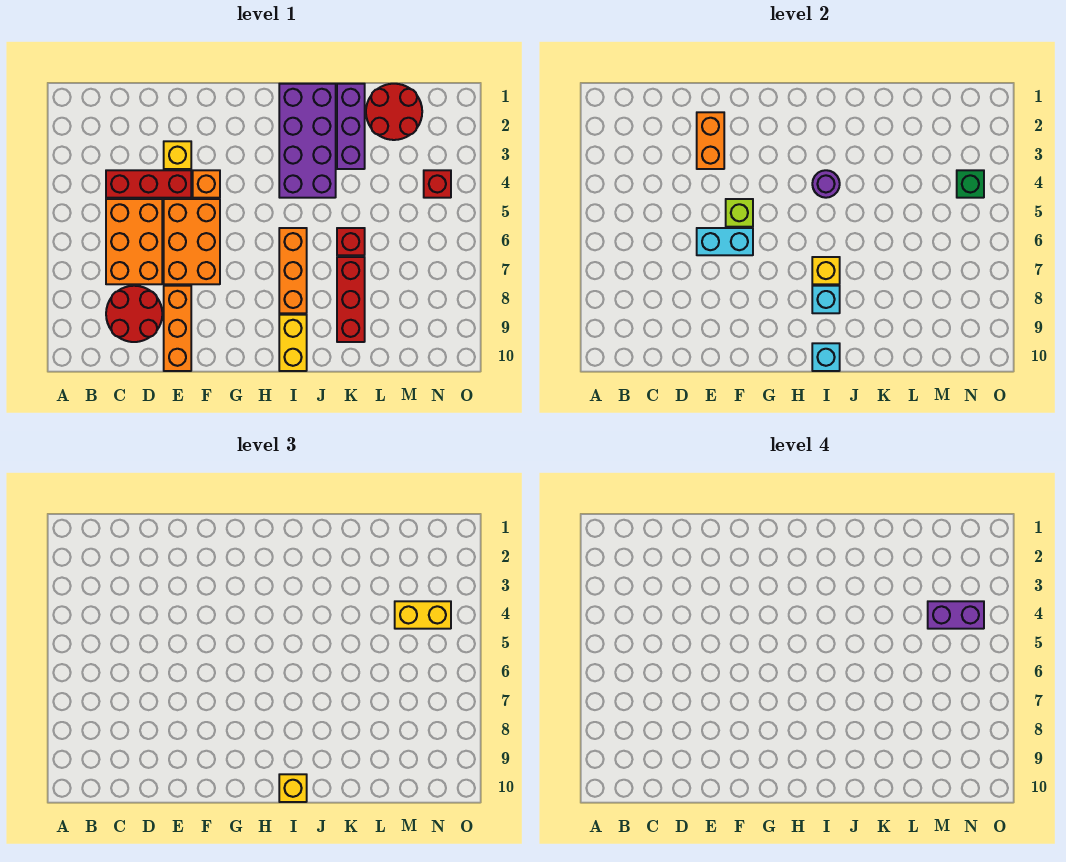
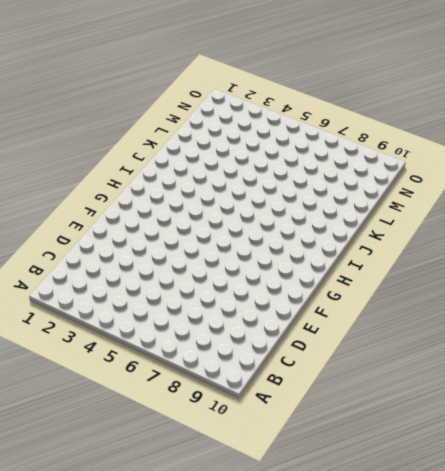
none -> red brick C4:E4 level 1
none -> orange brick C5:D7 level 1
none -> red round brick C8:D9 level 1

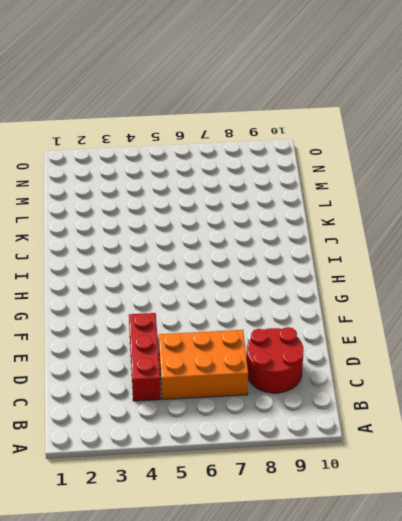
none -> yellow brick E3 level 1
none -> orange brick E5:F7 level 1
none -> orange brick E8:E10 level 1

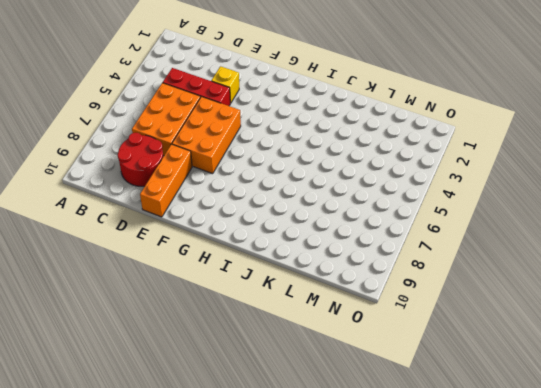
none -> orange brick F4 level 1
none -> purple brick I1:J4 level 1
none -> orange brick I6:I8 level 1

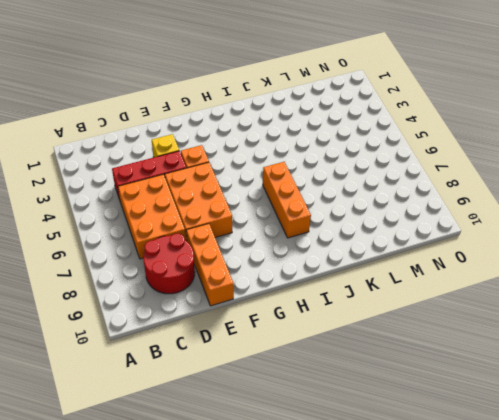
none -> purple brick I1:J4 level 1
none -> yellow brick I9:I10 level 1
none -> purple brick K1:K3 level 1

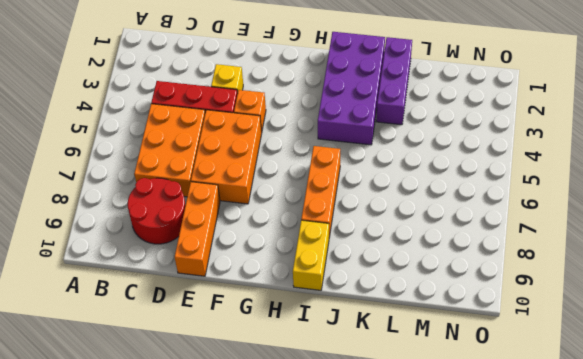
none -> red brick K6 level 1
none -> red brick K7:K9 level 1
none -> red round brick L1:M2 level 1

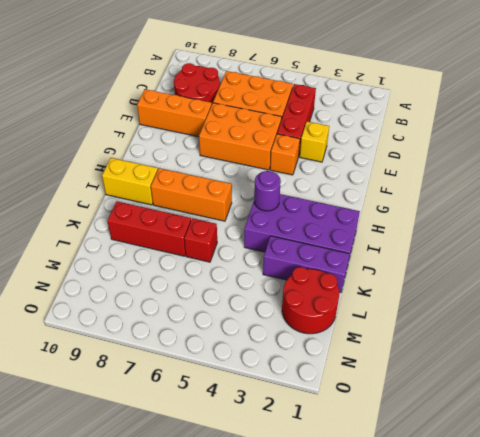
none -> red brick N4 level 1
none -> orange brick E2:E3 level 2
none -> cyan brick E6:F6 level 2

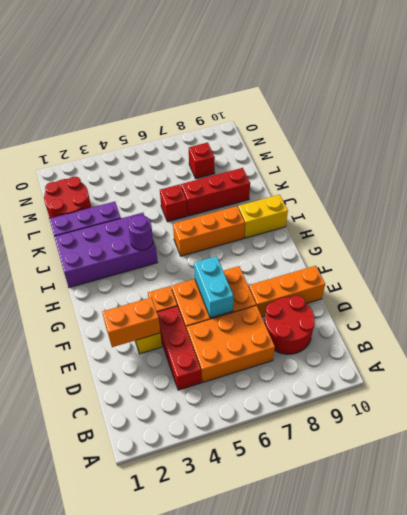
red brick M8 level 1 -> red brick N4 level 1
none -> lime brick F5 level 2
none -> yellow brick I7 level 2
none -> cyan brick I8 level 2

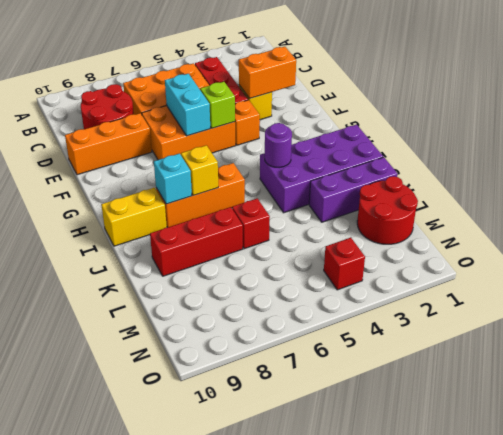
none -> cyan brick I10 level 2
none -> green brick N4 level 2
none -> yellow brick I10 level 3

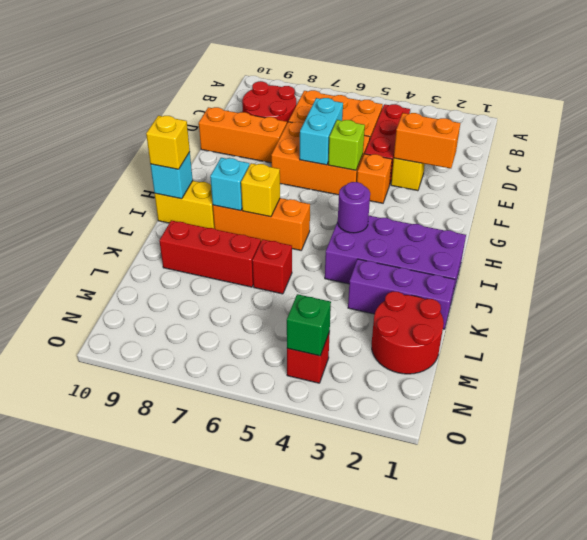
none -> yellow brick M4:N4 level 3
none -> purple brick M4:N4 level 4

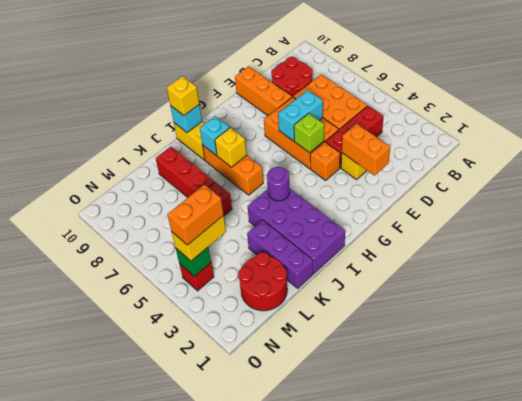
orange brick M4:N4 level 4 -> purple brick M4:N4 level 4

